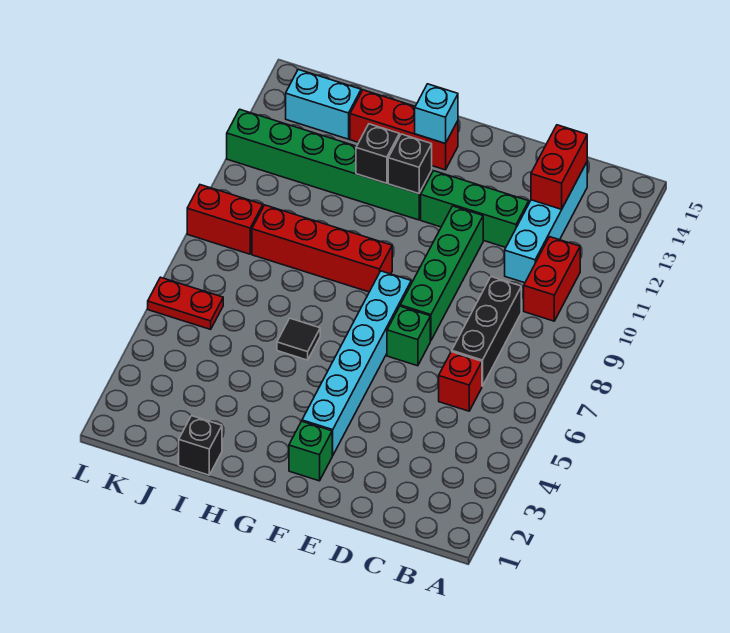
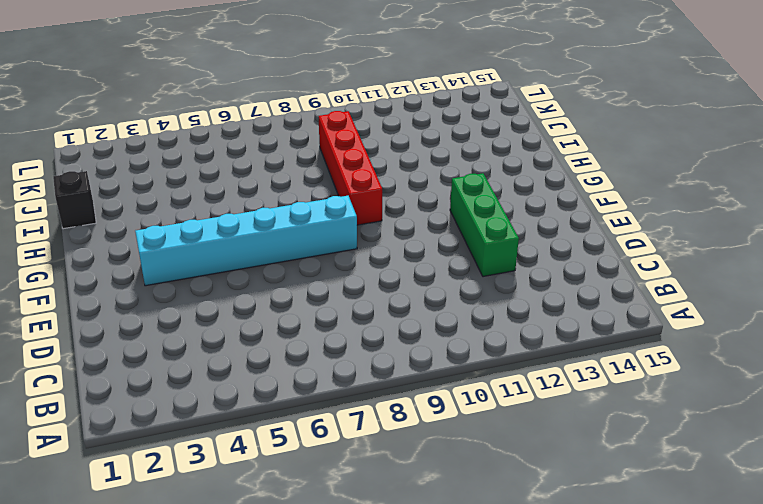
none -> red brick B10:B11 level 1
none -> red brick C6 level 1
none -> black brick C7:C9 level 1

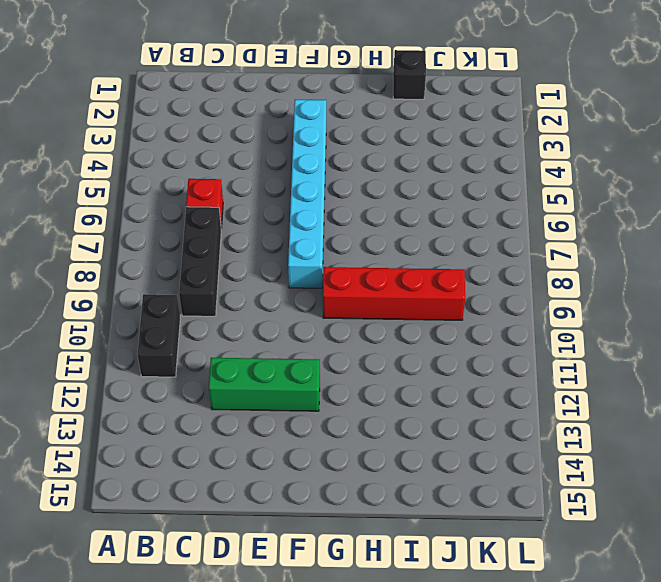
black brick B10:B11 level 1 -> red brick B10:B11 level 1
none -> cyan brick C11:C14 level 1
none -> green brick E7 level 1
none -> green brick E8:E11 level 1

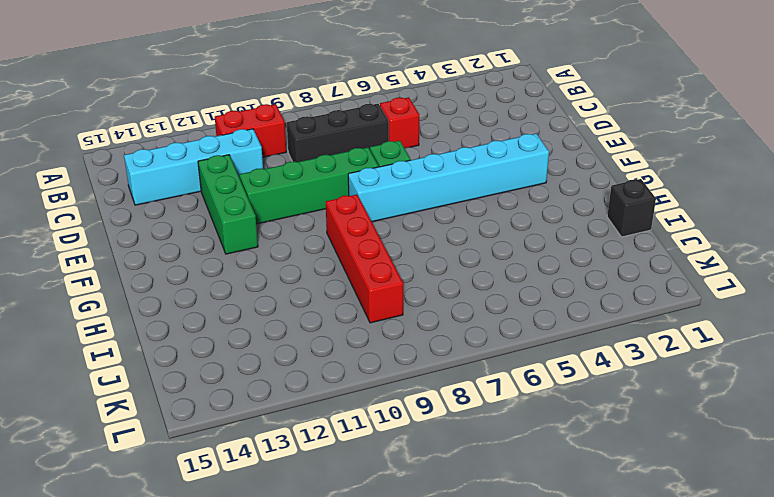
none -> green brick F2 level 1
none -> green brick G12:L12 level 1
none -> red brick G14:I14 level 1

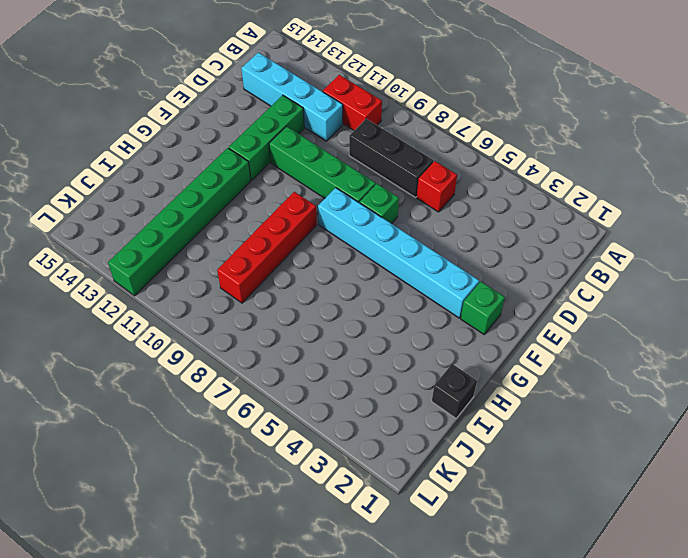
none -> red brick G14:I14 level 1
none -> black tile H6 level 1
none -> cyan brick J14:K14 level 1

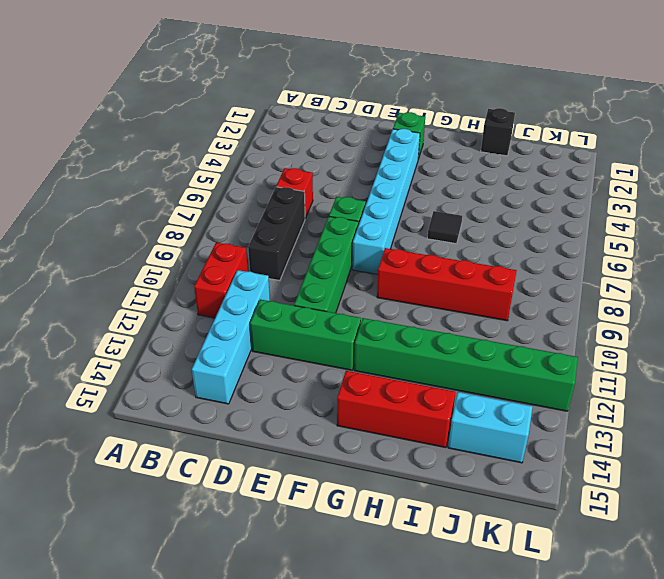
none -> red plate K6:L6 level 1
none -> red brick K9:L9 level 1
none -> red brick C13:C14 level 2

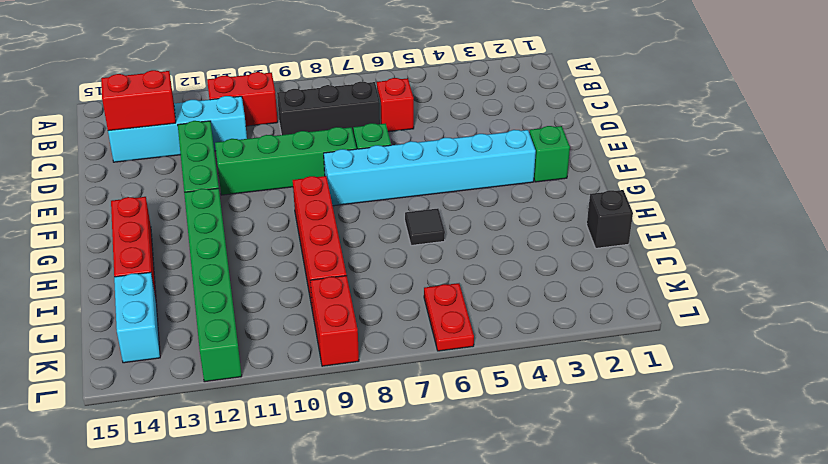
none -> black brick G12 level 2
none -> cyan brick G14 level 2
none -> black brick H12 level 2

